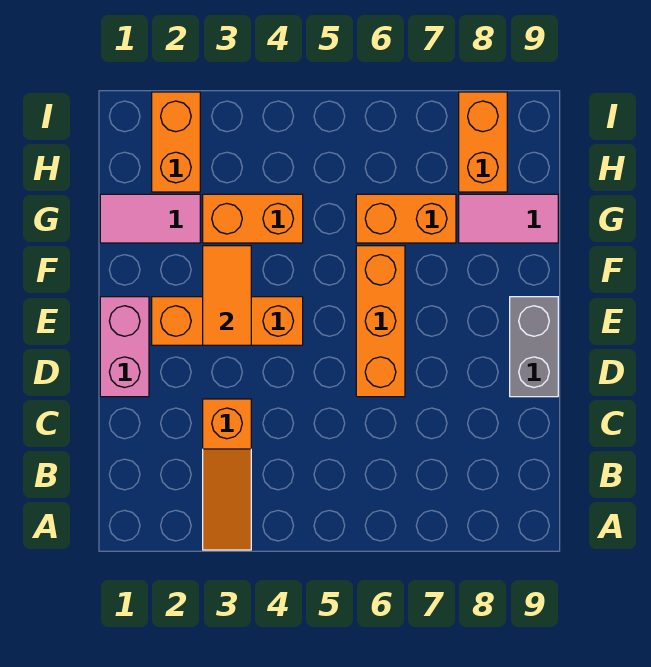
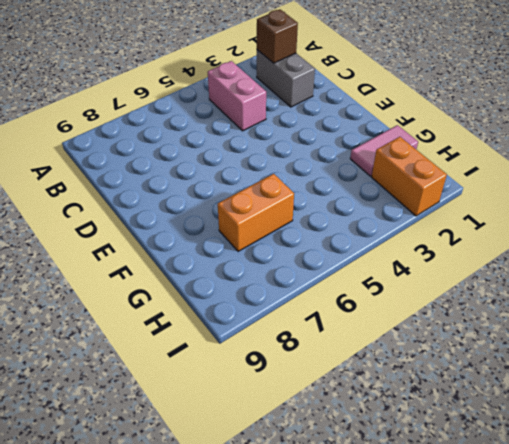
grey brick B2:C2 level 1 -> grey brick D9:E9 level 1
brown brick B2 level 2 -> none
pink brick B4:C4 level 1 -> pink brick D1:E1 level 1
none -> orange slope A3:C3 level 1 top C
none -> orange brick D6:F6 level 1
none -> orange brick E2:E4 level 1

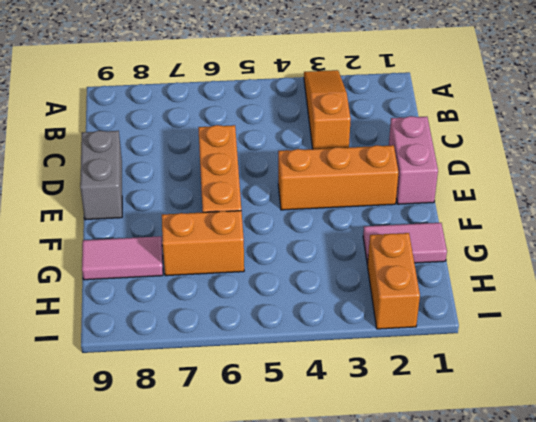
none -> orange brick G3:G4 level 1
none -> orange brick H8:I8 level 1
none -> orange tile E3:F3 level 2

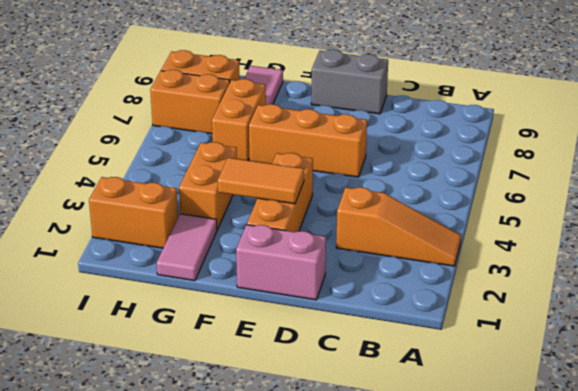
orange brick H7:I7 level 1 -> none

